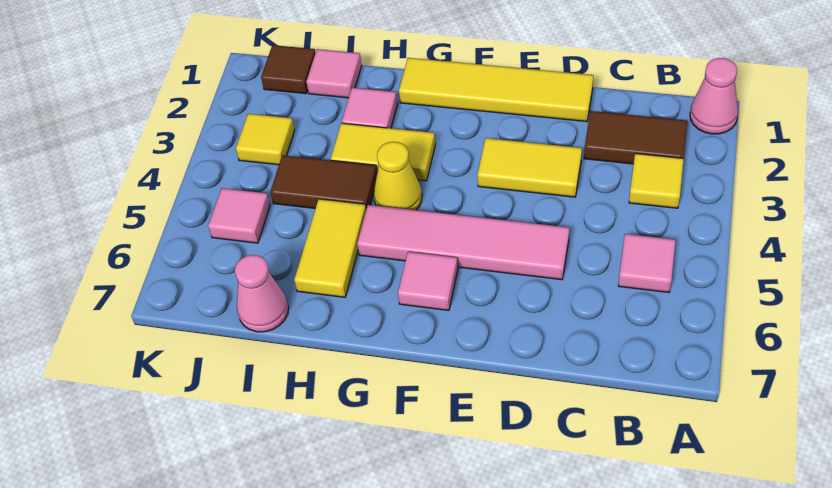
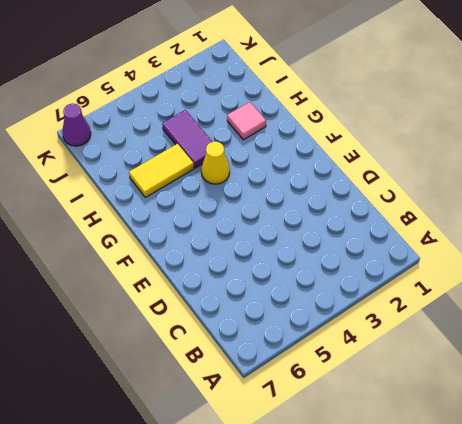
purple tile H4:I4 level 1 -> brown tile H4:I4 level 1
purple cone K7 level 1 -> none
none -> pink cone A1 level 1
none -> brown tile B2:C2 level 1
none -> yellow tile B3 level 1

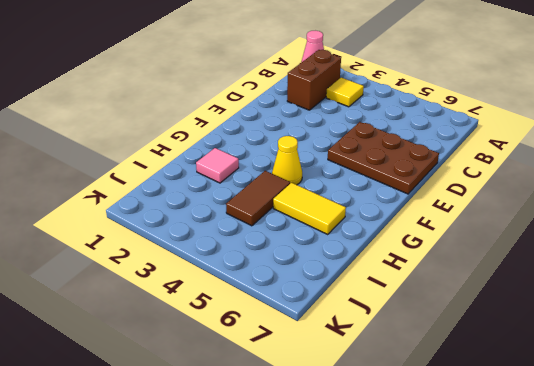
brown brick B2:C2 level 1 -> brown tile B2:C2 level 1
brown plate D5:E7 level 1 -> pink tile D5:G5 level 1
none -> pink tile B5 level 1
none -> yellow tile D1:G1 level 1
none -> yellow tile D3:E3 level 1

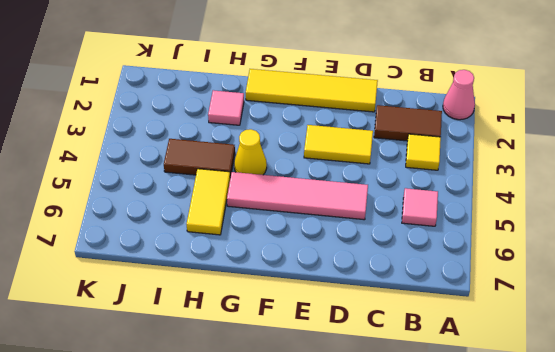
none -> pink tile F6 level 1
none -> yellow tile G3:H3 level 1
none -> pink tile I1 level 1

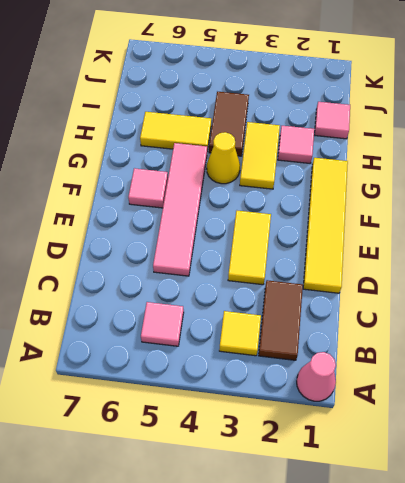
none -> pink cone I7 level 1
none -> brown tile J1 level 1
none -> yellow tile J3 level 1

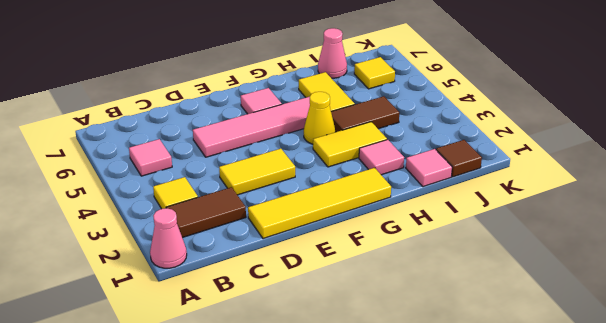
yellow tile J6 level 1 -> yellow tile J3 level 1
none -> pink tile J5 level 1

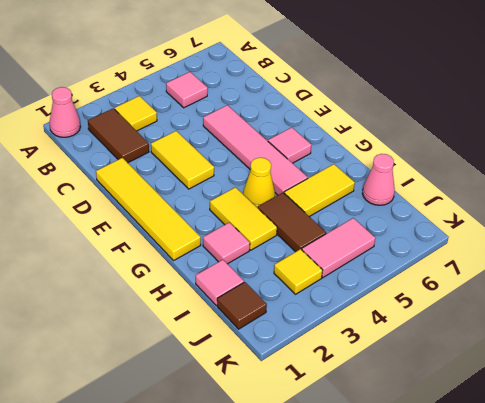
pink tile J4:J5 level 1 -> pink tile J5 level 1

